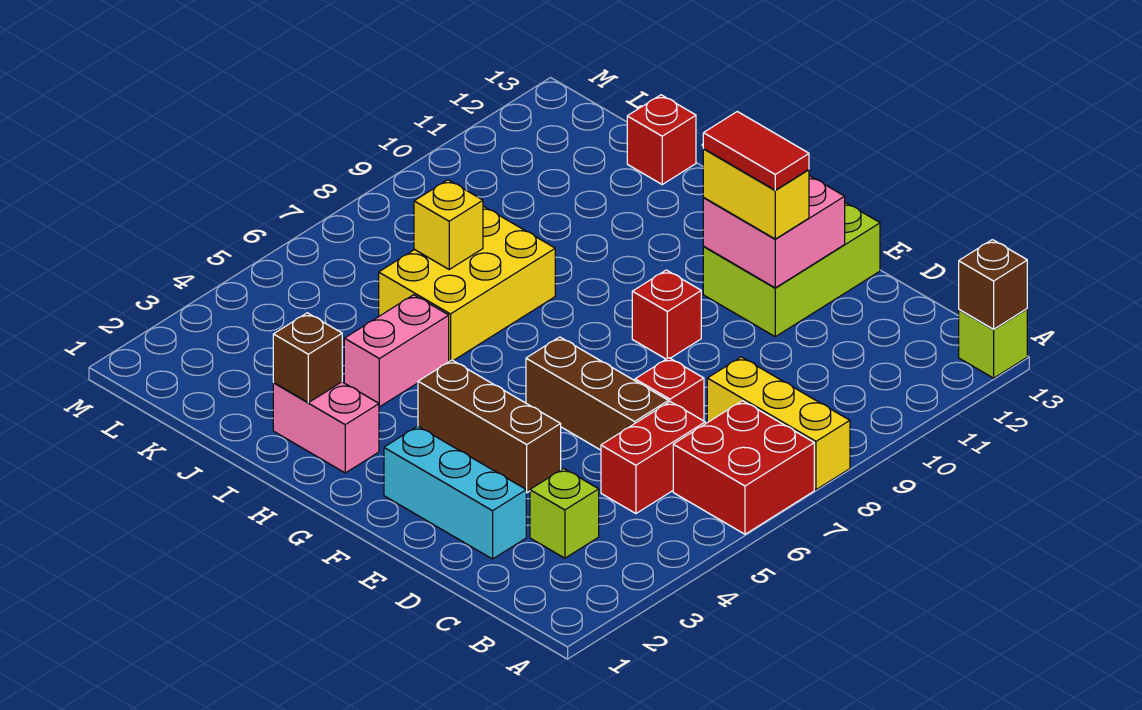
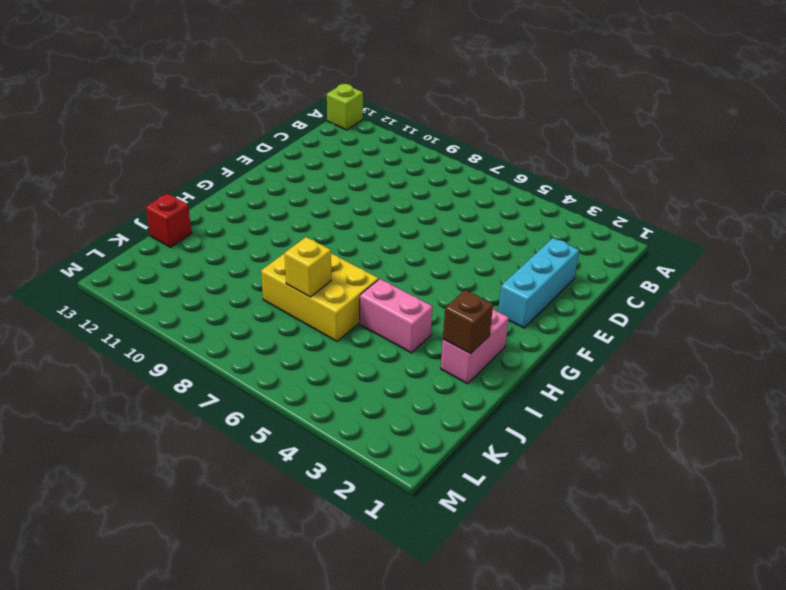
none -> red brick A6:B7 level 1
none -> yellow brick A8:C8 level 1
none -> lime brick C3 level 1

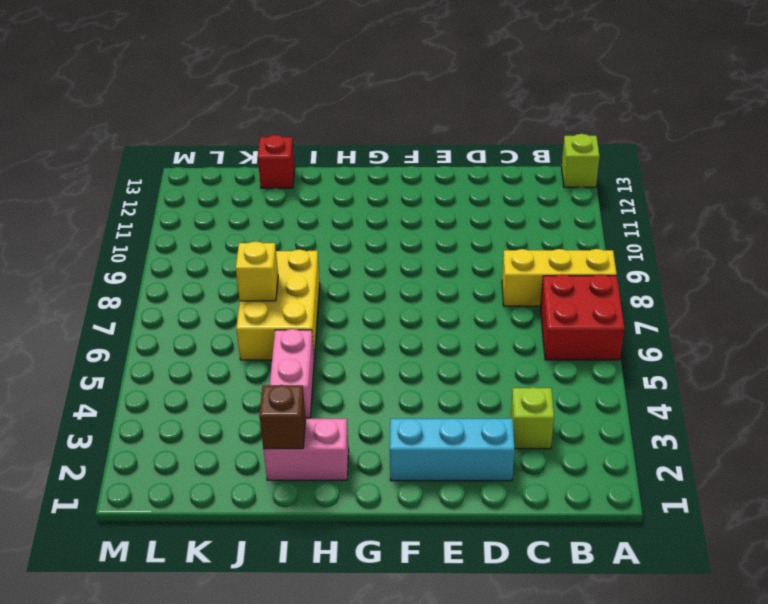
none -> red brick C5:C6 level 1
none -> brown brick D6:F6 level 1
none -> red brick D7 level 1

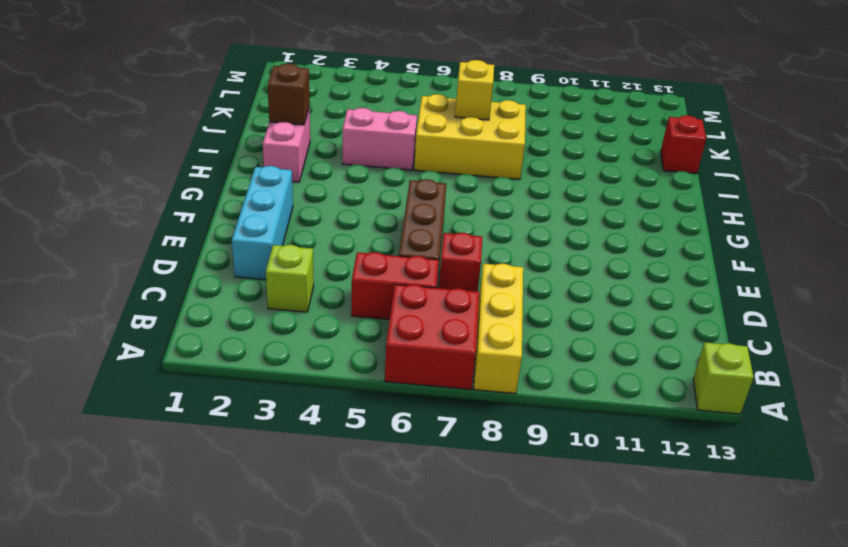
none -> brown brick E4:G4 level 1
none -> lime brick E11:F13 level 1
none -> red brick F9 level 1

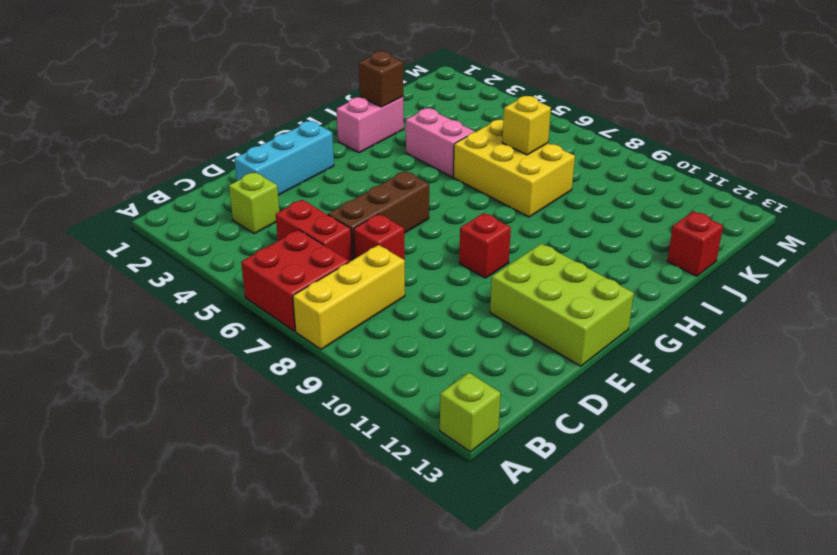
none -> brown brick E4:G4 level 1
none -> brown brick A13 level 2
none -> pink brick E11:F12 level 2

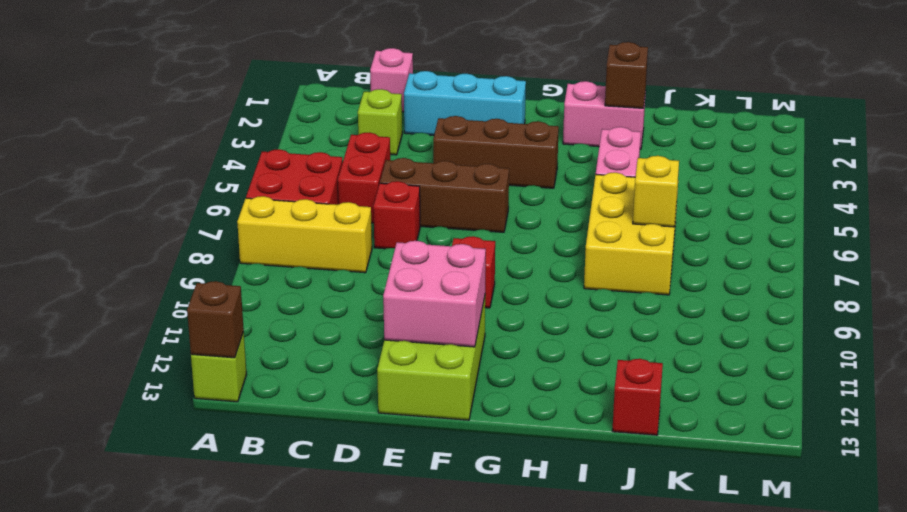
pink brick C1 level 1 -> none
none -> yellow brick E11:F11 level 3
none -> red tile E11:F11 level 4

